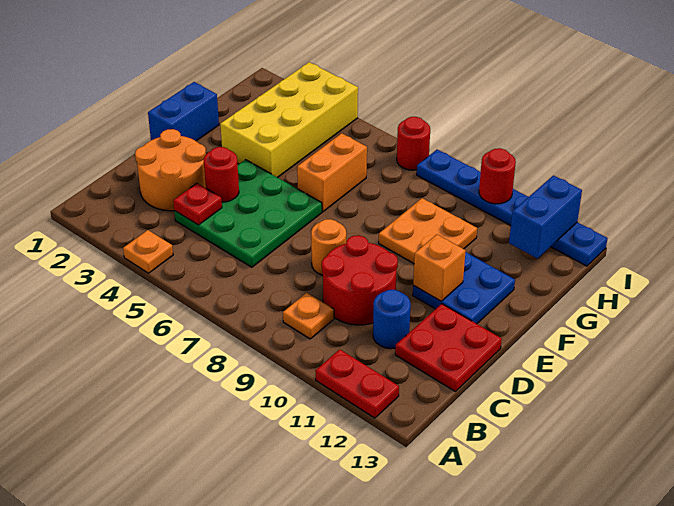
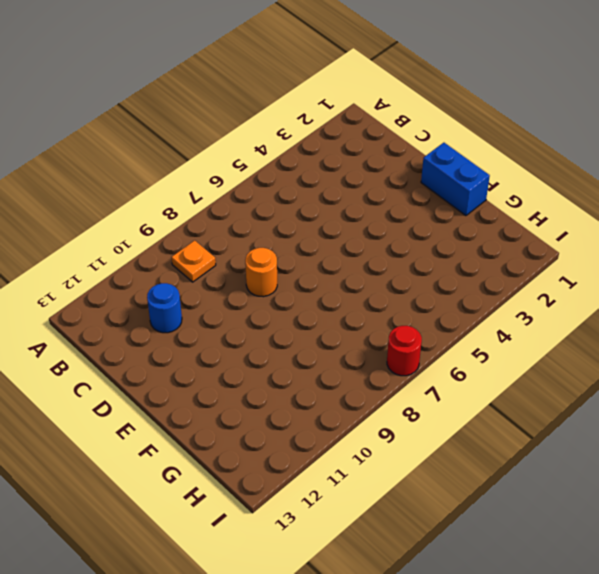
none -> orange plate A4 level 1
none -> red plate A11:A12 level 1
none -> orange round brick C2:D3 level 1

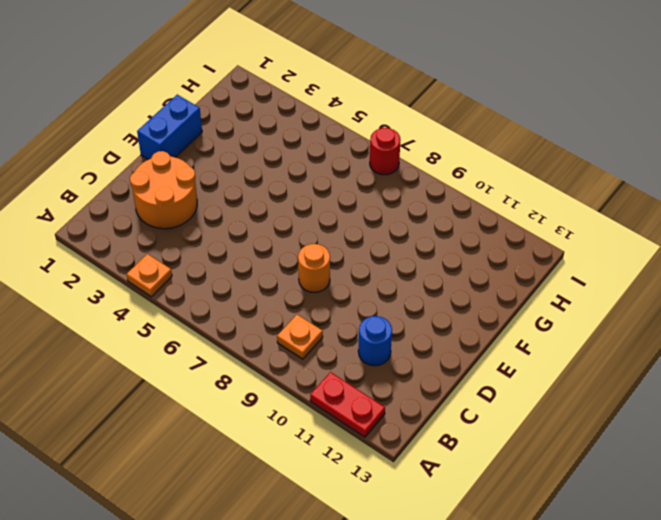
none -> green plate C4:E6 level 1
none -> red round brick C9:D10 level 1
none -> red plate C12:D13 level 1

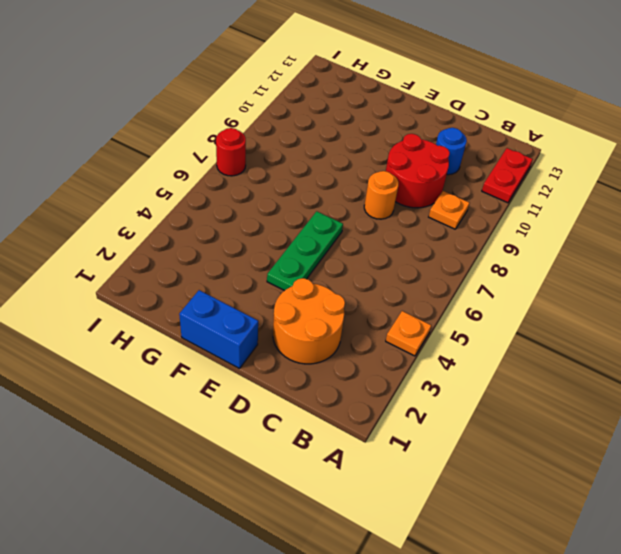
green plate E4:E6 level 1 -> green plate C4:E6 level 1
none -> red plate C12:D13 level 1
none -> blue plate E11:F12 level 1
none -> yellow brick F3:I4 level 1

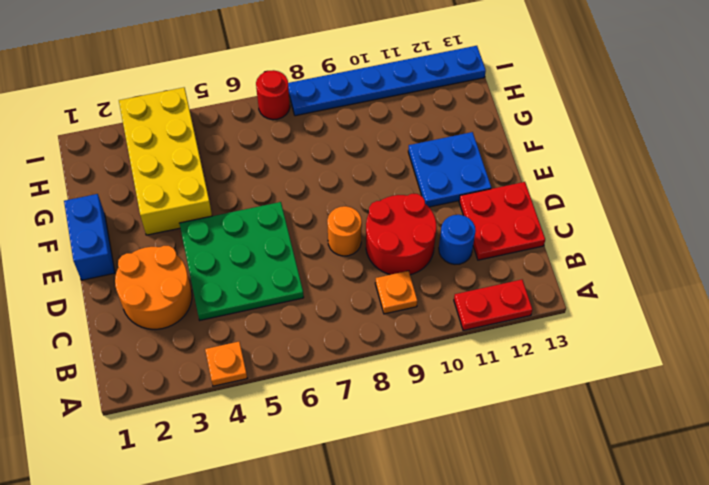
none -> orange brick F6:G6 level 1
none -> orange plate F9:G10 level 1
none -> red plate C4 level 2

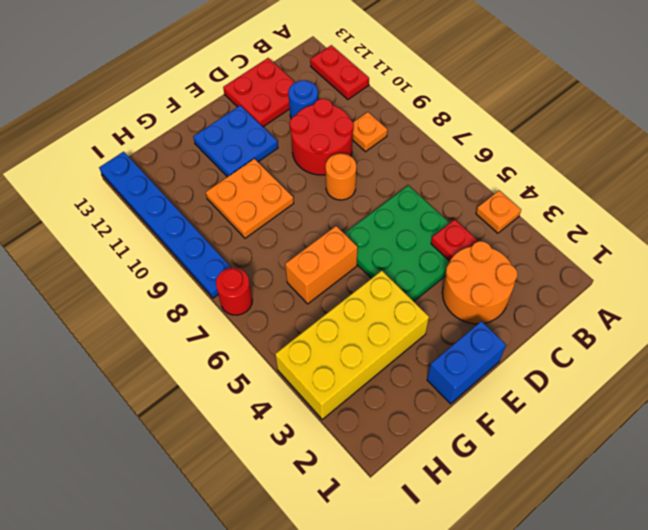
none -> red round brick D4 level 2
none -> orange brick E11 level 2
none -> blue brick H12:I12 level 2

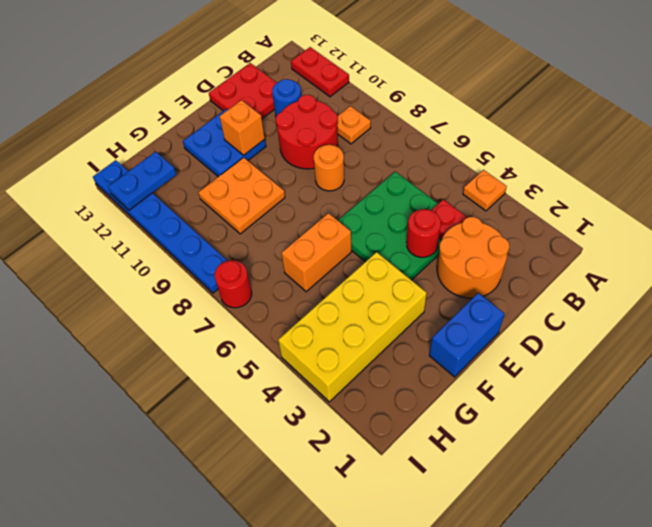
blue plate H12:I12 level 2 -> blue brick H12:I12 level 2
none -> red round brick I10 level 2

